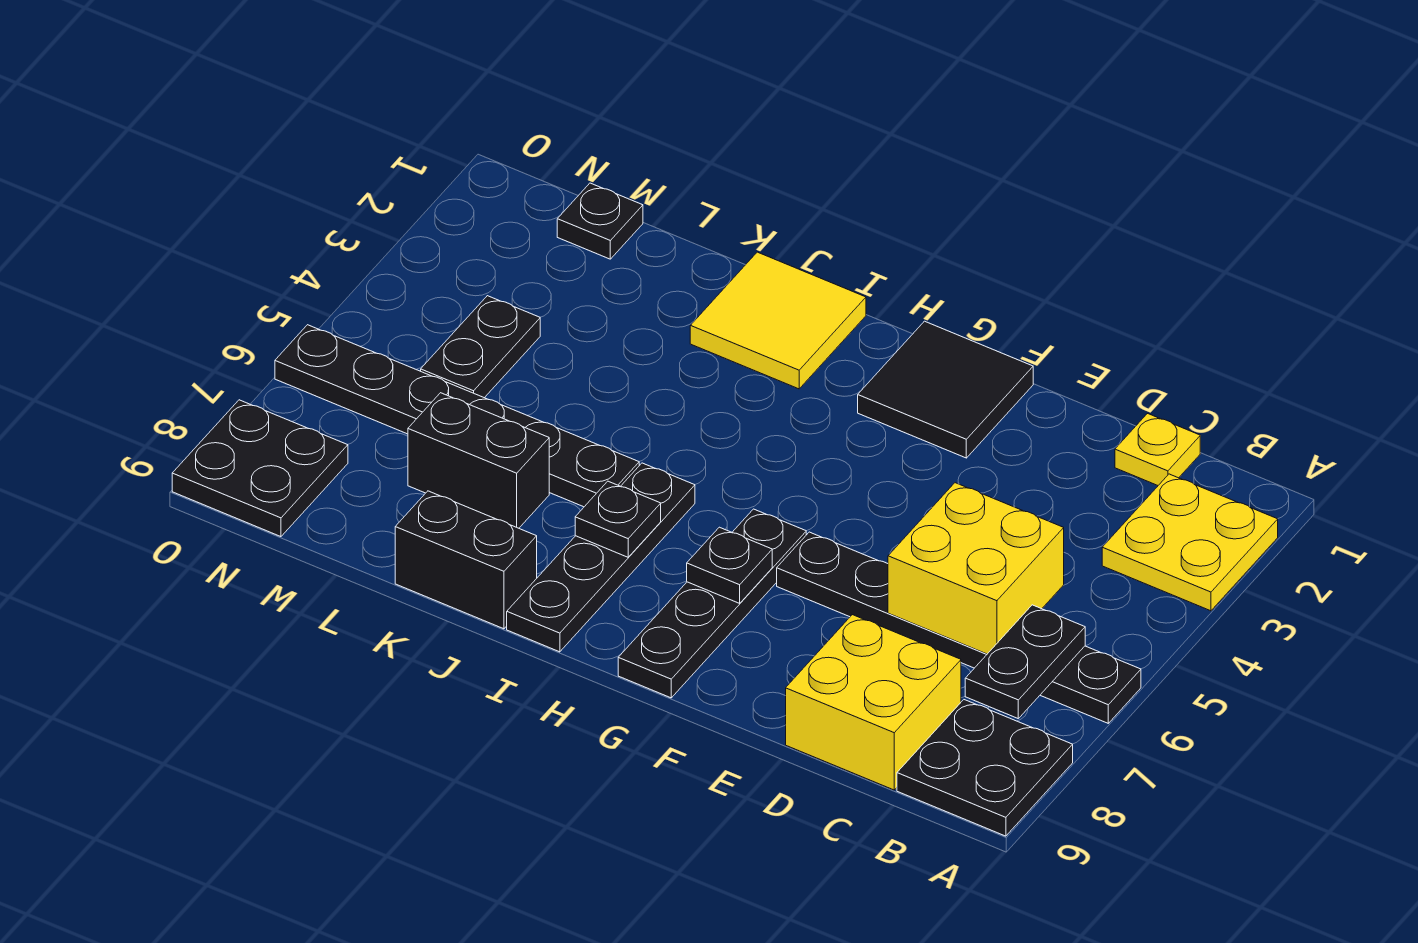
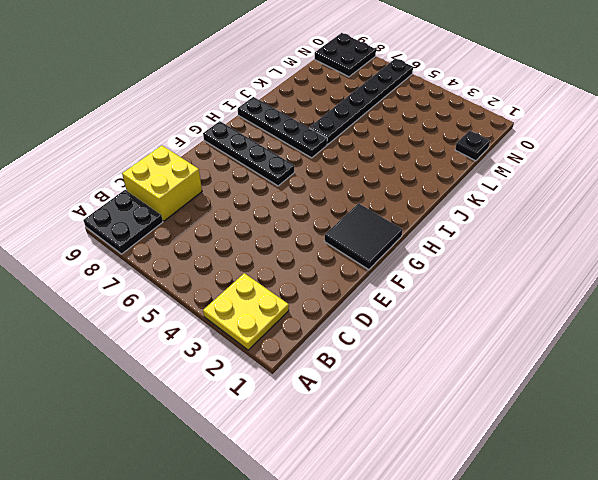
none -> black plate A6:F6 level 1
none -> yellow plate C1 level 1
none -> yellow tile I1:J2 level 1

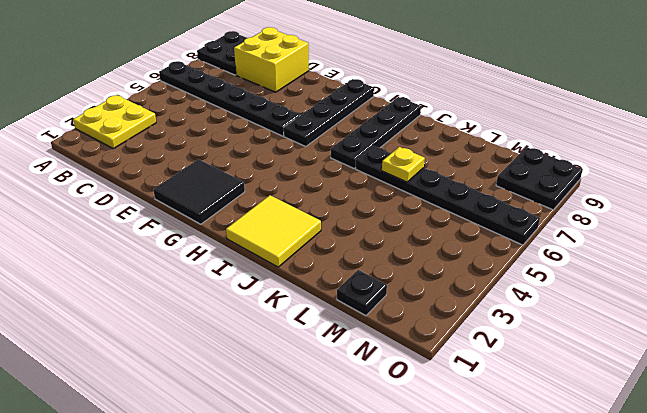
yellow plate K6 level 2 -> yellow plate C1 level 1
none -> black brick J9:K9 level 1
none -> black brick K7:L7 level 1
none -> black plate M4:M5 level 1

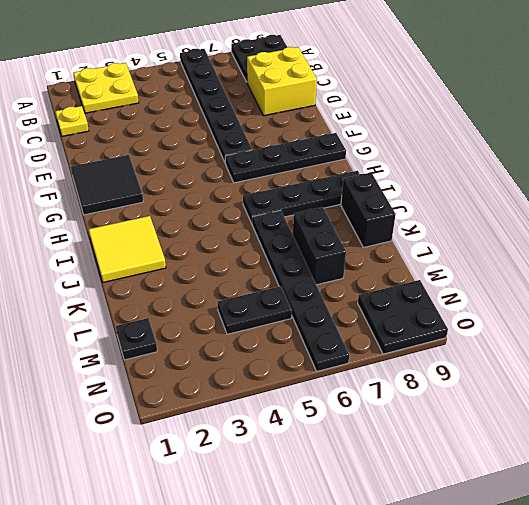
none -> black plate B6:B7 level 2
none -> yellow brick C5:D6 level 2
none -> black plate G7 level 2

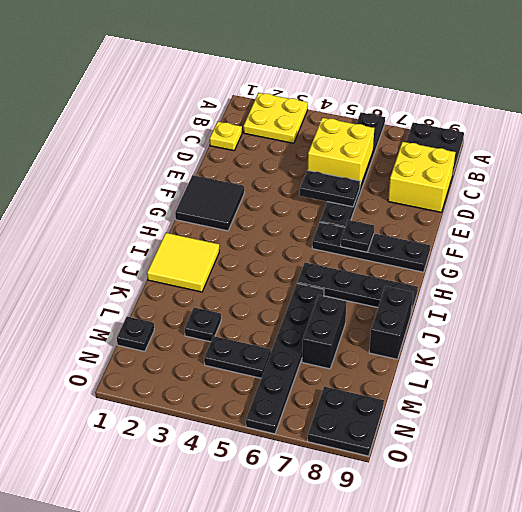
black plate E5:E6 level 2 -> black plate B6:B7 level 2
black plate L3 level 1 -> black plate I7 level 2

